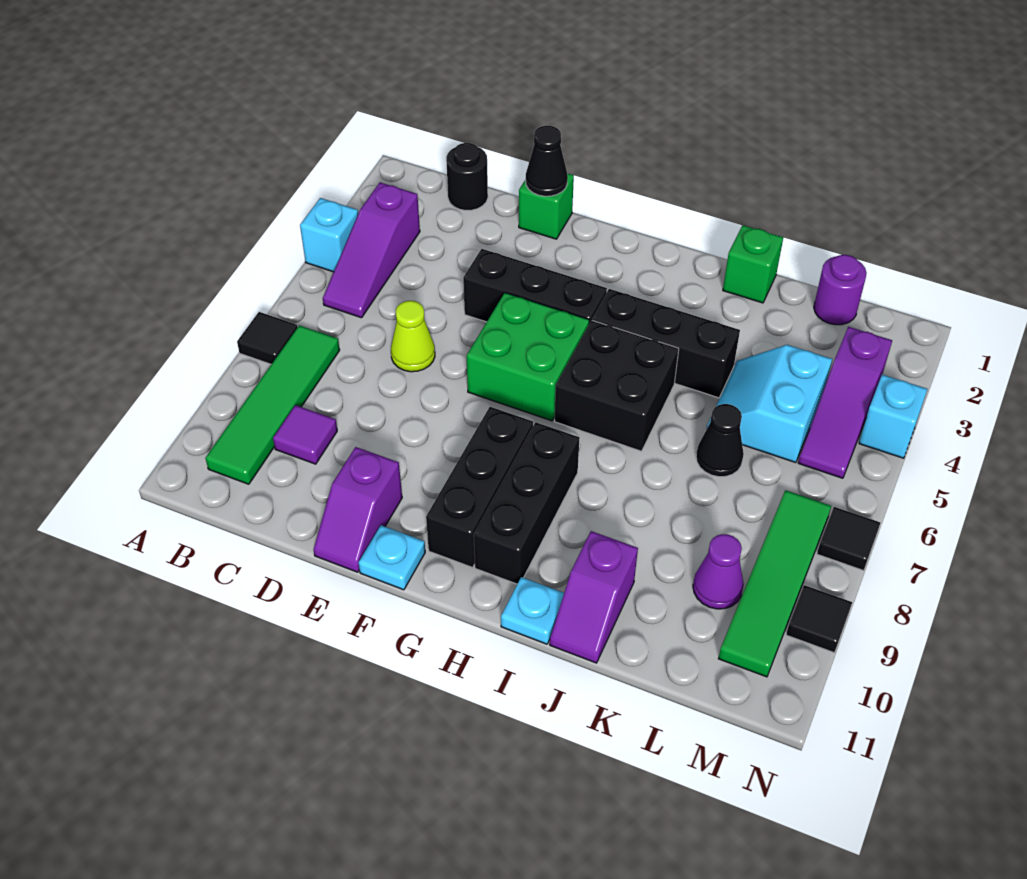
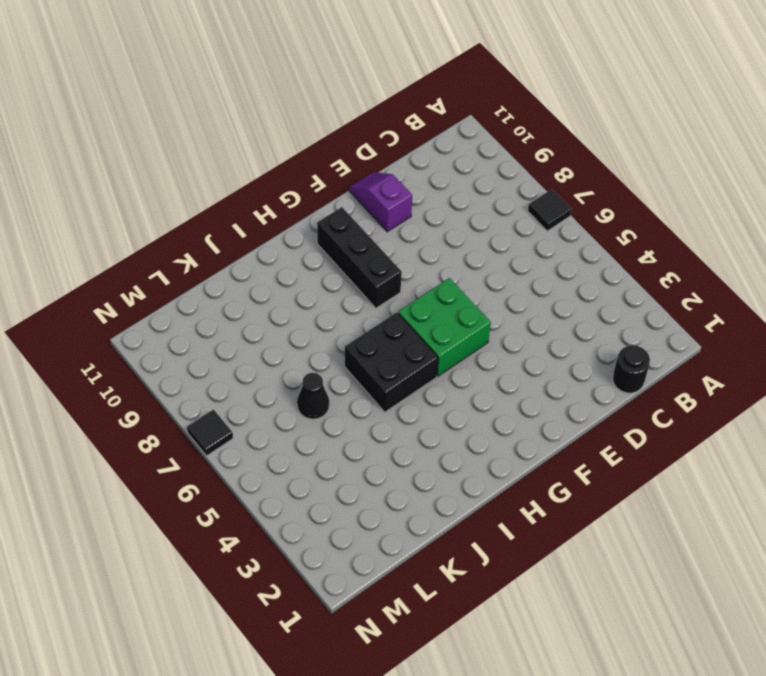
none -> cyan brick A4 level 1
none -> purple slope B3:B5 level 1 top 3
none -> green tile B7:B10 level 1

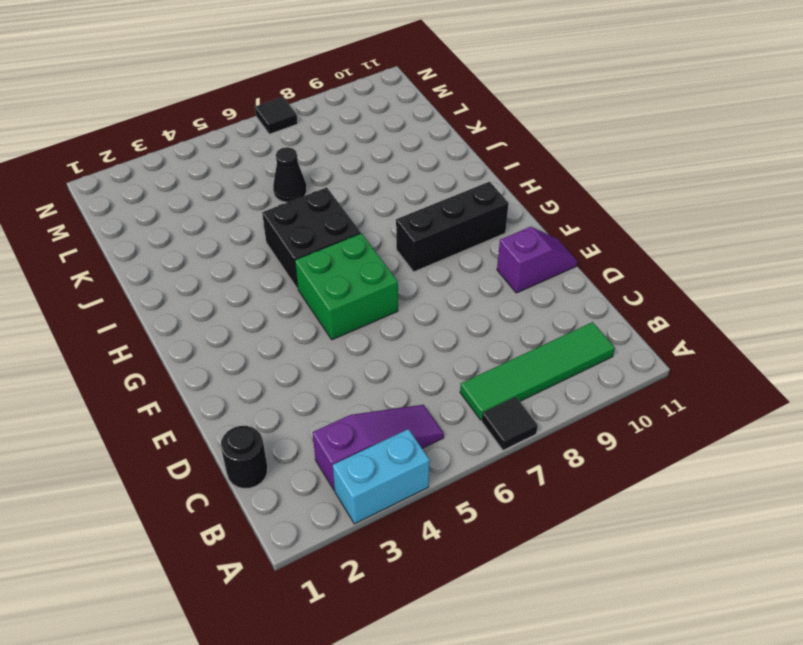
cyan brick A3:A4 level 1 -> cyan brick A4 level 1
none -> purple tile C9 level 1
none -> lime cone D6 level 1
none -> green brick E1 level 1

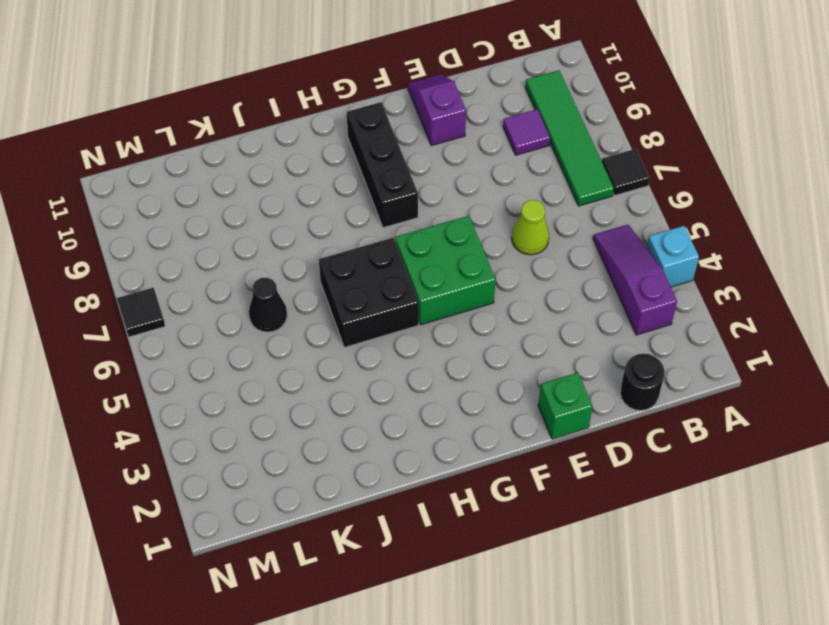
none -> black brick E4:G4 level 1
none -> cyan plate F11 level 1
none -> black brick H4:J4 level 1

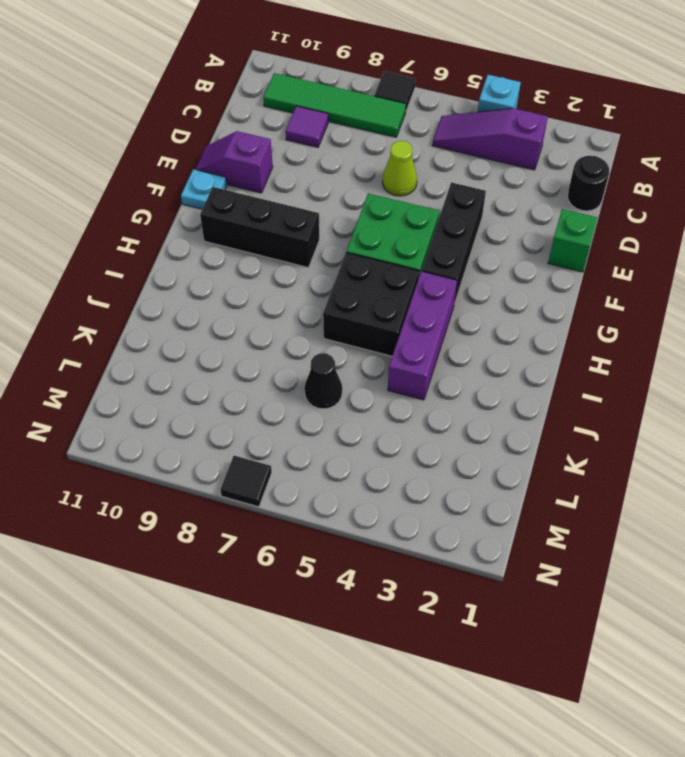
purple brick H4:J4 level 1 -> black brick H4:J4 level 1
none -> black brick H8:H10 level 1
none -> cyan plate I11 level 1
none -> green brick J1 level 1

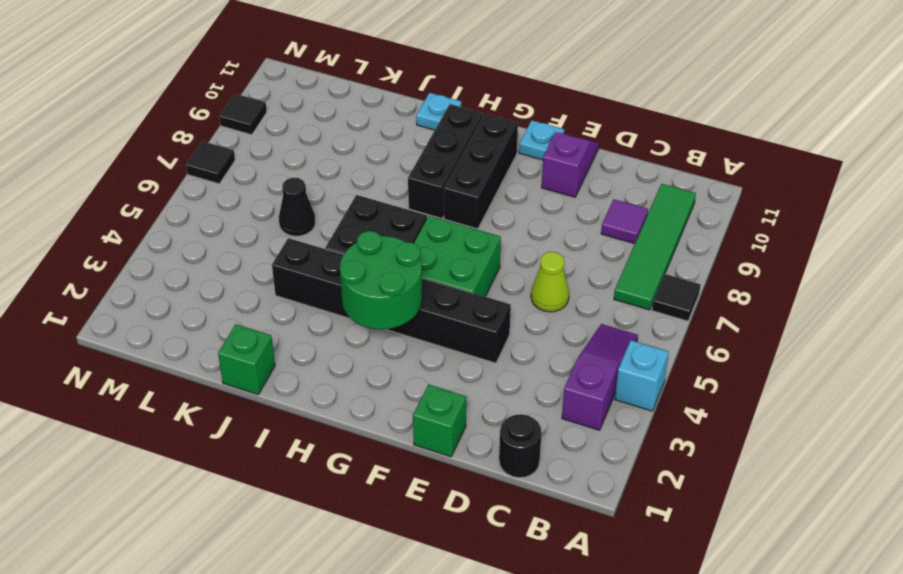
green round brick G3:H4 level 2 -> none
none -> purple slope J10:J11 level 1 top 10
none -> cyan slope K4:L5 level 1 top L
none -> purple round brick L1 level 1

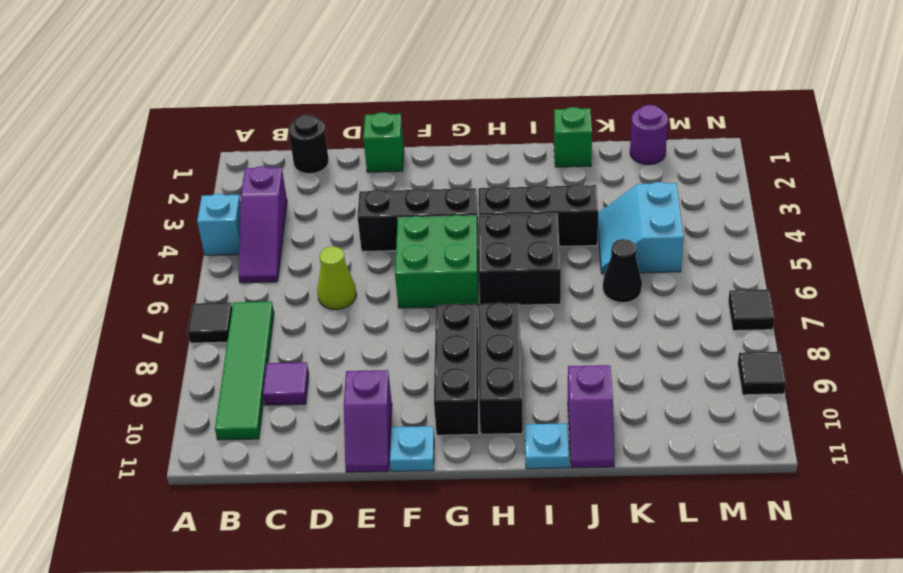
none -> purple cone L9 level 1
none -> purple slope M3:M5 level 1 top 3
none -> green tile M7:M10 level 1

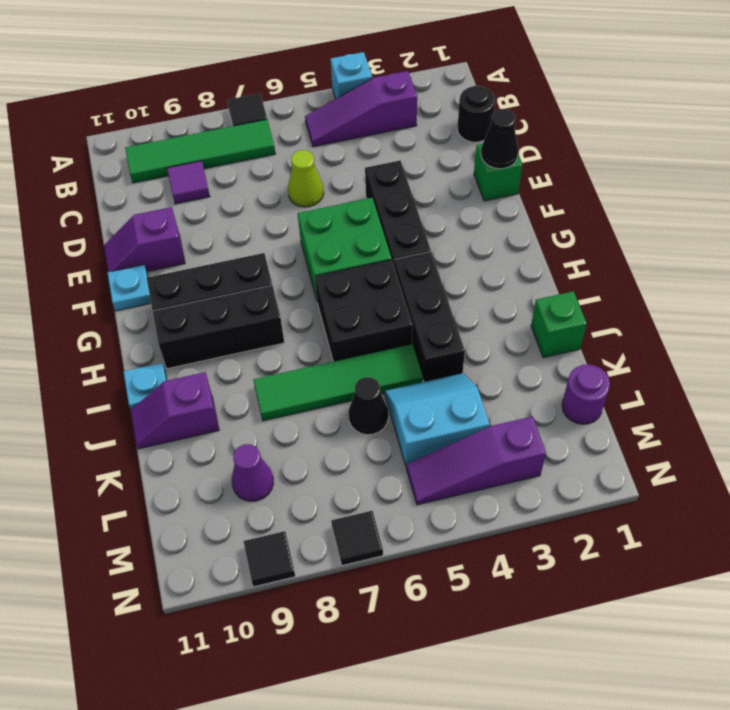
green tile J5:J8 level 1 -> green tile M7:M10 level 1
none -> cyan brick N4 level 1

